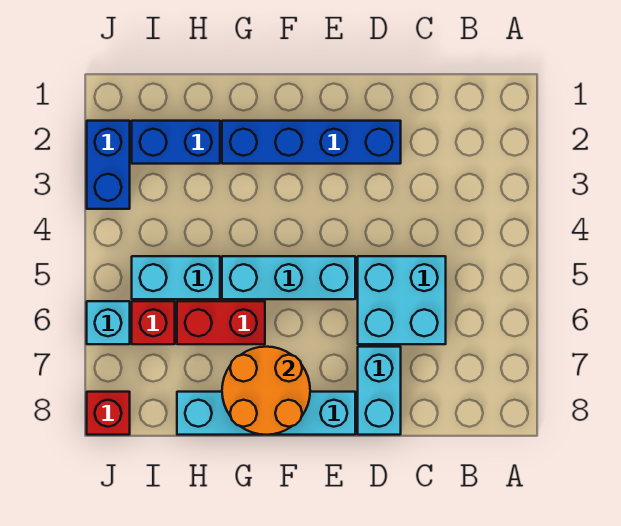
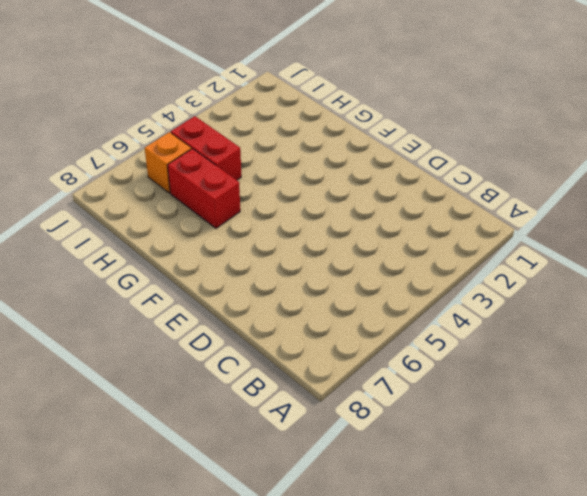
red brick H5:I5 level 1 -> cyan brick H5:I5 level 1
orange brick I6 level 1 -> red brick I6 level 1
none -> cyan brick C5:D6 level 1
none -> blue brick D2:G2 level 1
none -> cyan brick D7:D8 level 1

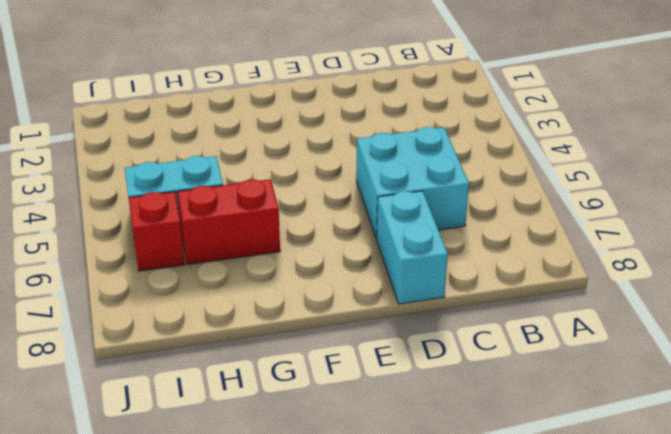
none -> blue brick D2:G2 level 1
none -> cyan brick E5:G5 level 1
none -> cyan brick E8:H8 level 1

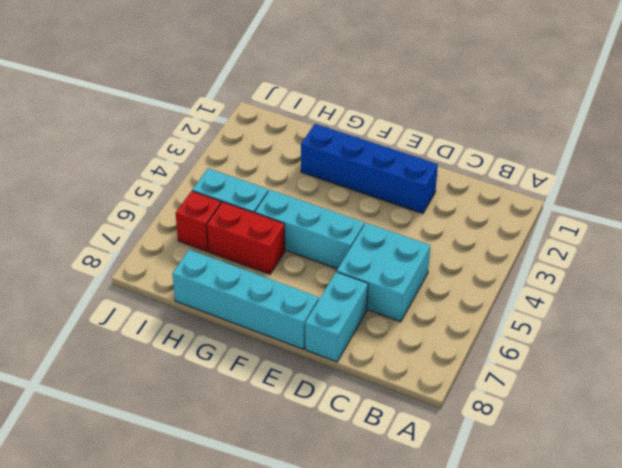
none -> blue brick H2:I2 level 1
none -> blue brick J2:J3 level 1
none -> cyan brick J6 level 1

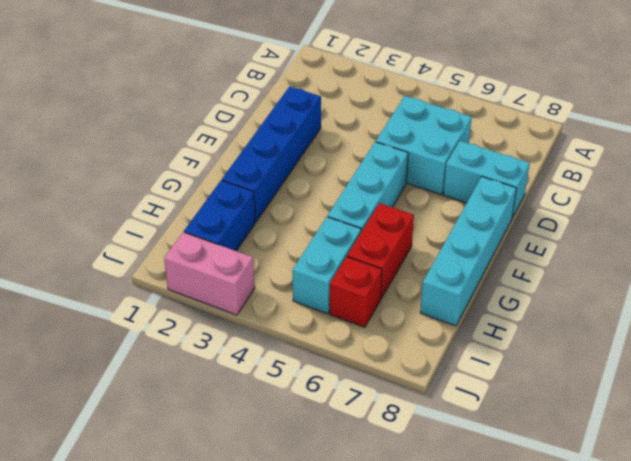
pink brick J2:J3 level 1 -> blue brick J2:J3 level 1
none -> cyan brick J6 level 1
none -> red brick J8 level 1
none -> orange round brick F7:G8 level 2

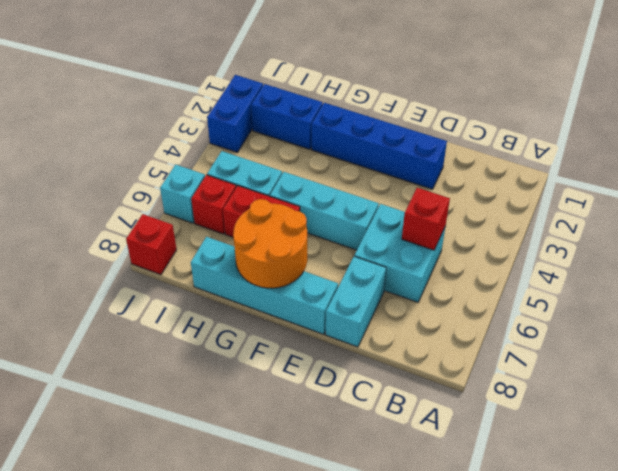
red brick C5 level 2 -> none

